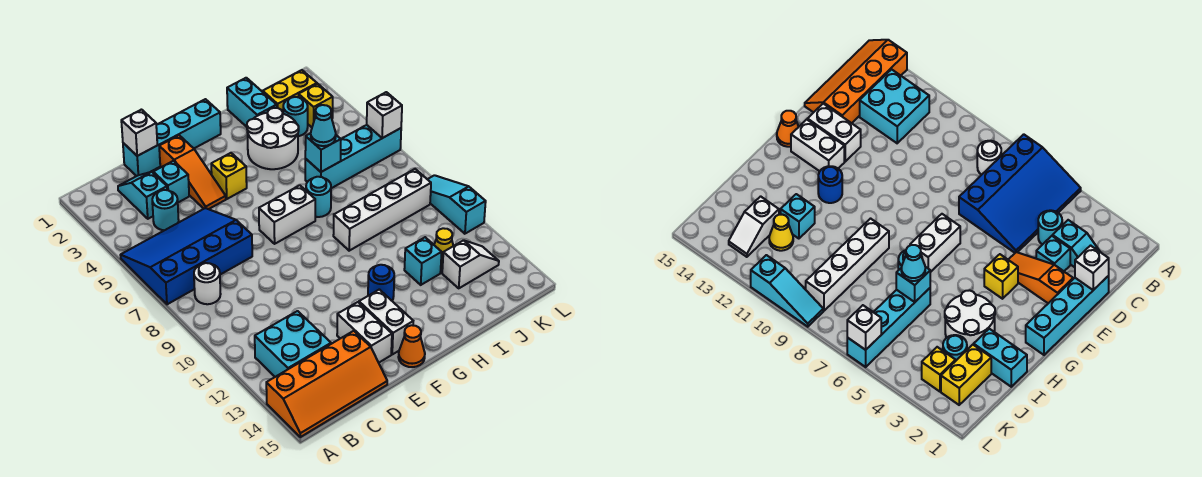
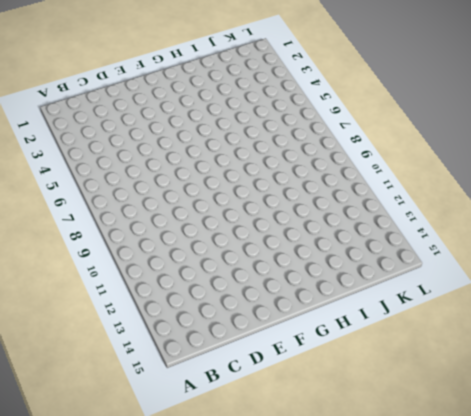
none -> blue slope A5:D7 level 1 top 7
none -> orange slope A14:D15 level 1 top 14
none -> white round brick B8 level 1
none -> cyan brick B12:C13 level 1

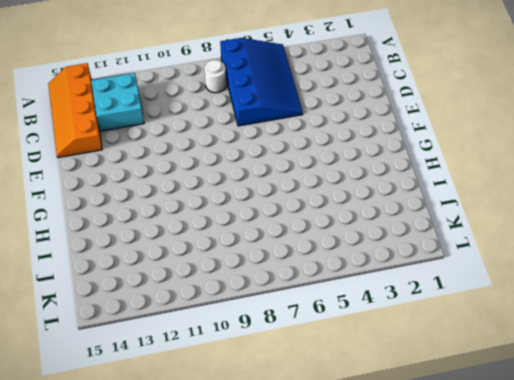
none -> cyan slope C2:C3 level 1 top 3
none -> cyan round brick C4 level 1
none -> cyan brick D1:G1 level 1
none -> cyan brick D3 level 1

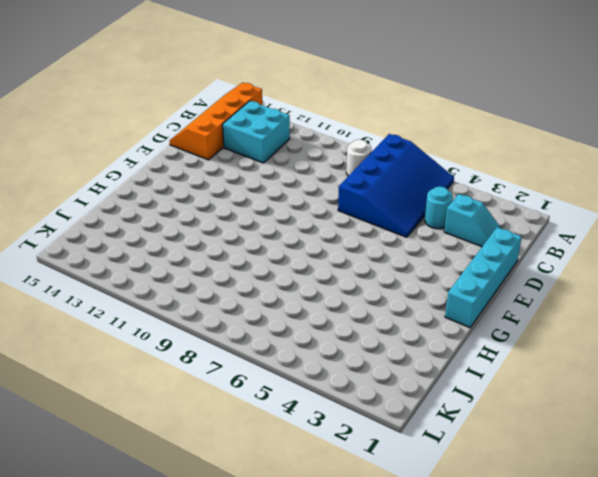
none -> cyan brick D3 level 1
none -> orange slope E2:E4 level 1 top 2
none -> white brick E13:E14 level 1
none -> yellow brick F4 level 1

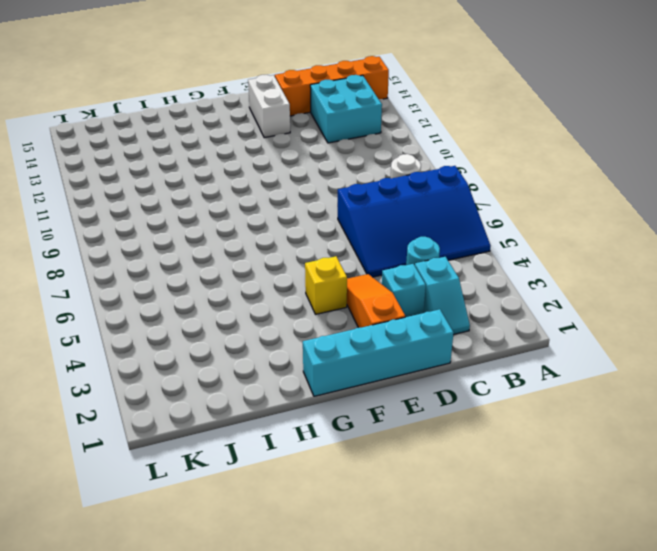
none -> white brick F7:G7 level 1
none -> white brick F13:F14 level 1
none -> orange cone F15 level 1
none -> blue round brick G12 level 1

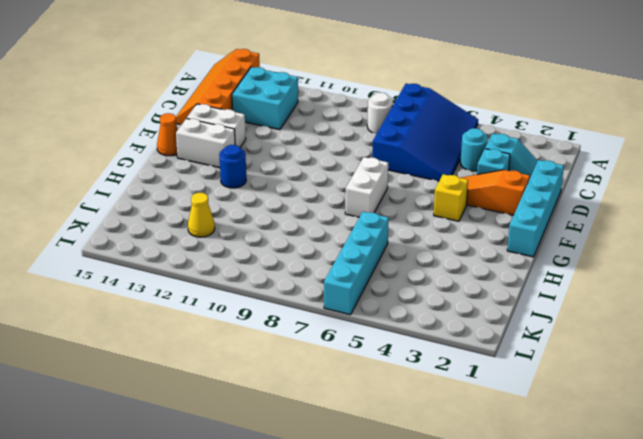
none -> white round brick H3:I4 level 1
none -> cyan round brick H7 level 1
none -> white brick H9:K9 level 1
none -> cyan brick I1:I2 level 1

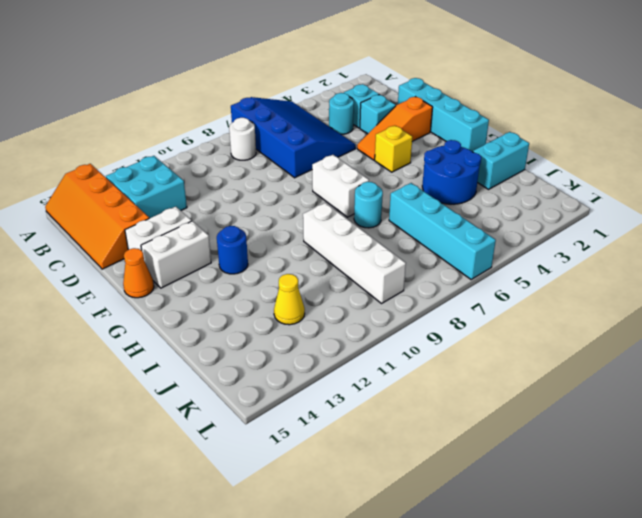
blue round brick H3:I4 level 1 -> white round brick H3:I4 level 1
none -> cyan brick I12 level 1
none -> yellow brick J2:K2 level 1
none -> cyan round brick J3 level 1
none -> white slope J13:K13 level 1 top J

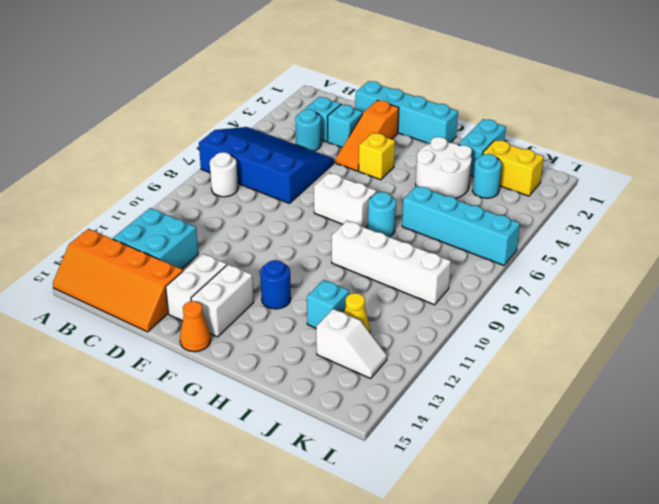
none -> yellow brick K3 level 1
none -> cyan slope L9:L11 level 1 top 11
none -> white brick D1 level 2
none -> cyan brick I6 level 2

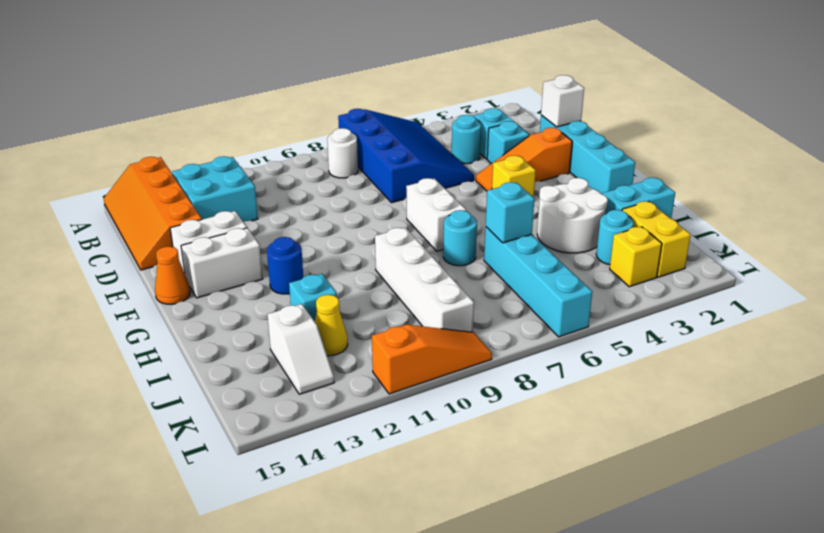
orange slope L9:L11 level 1 top 11 -> cyan slope L9:L11 level 1 top 11
none -> white brick L6 level 2
none -> cyan cone I6 level 3

